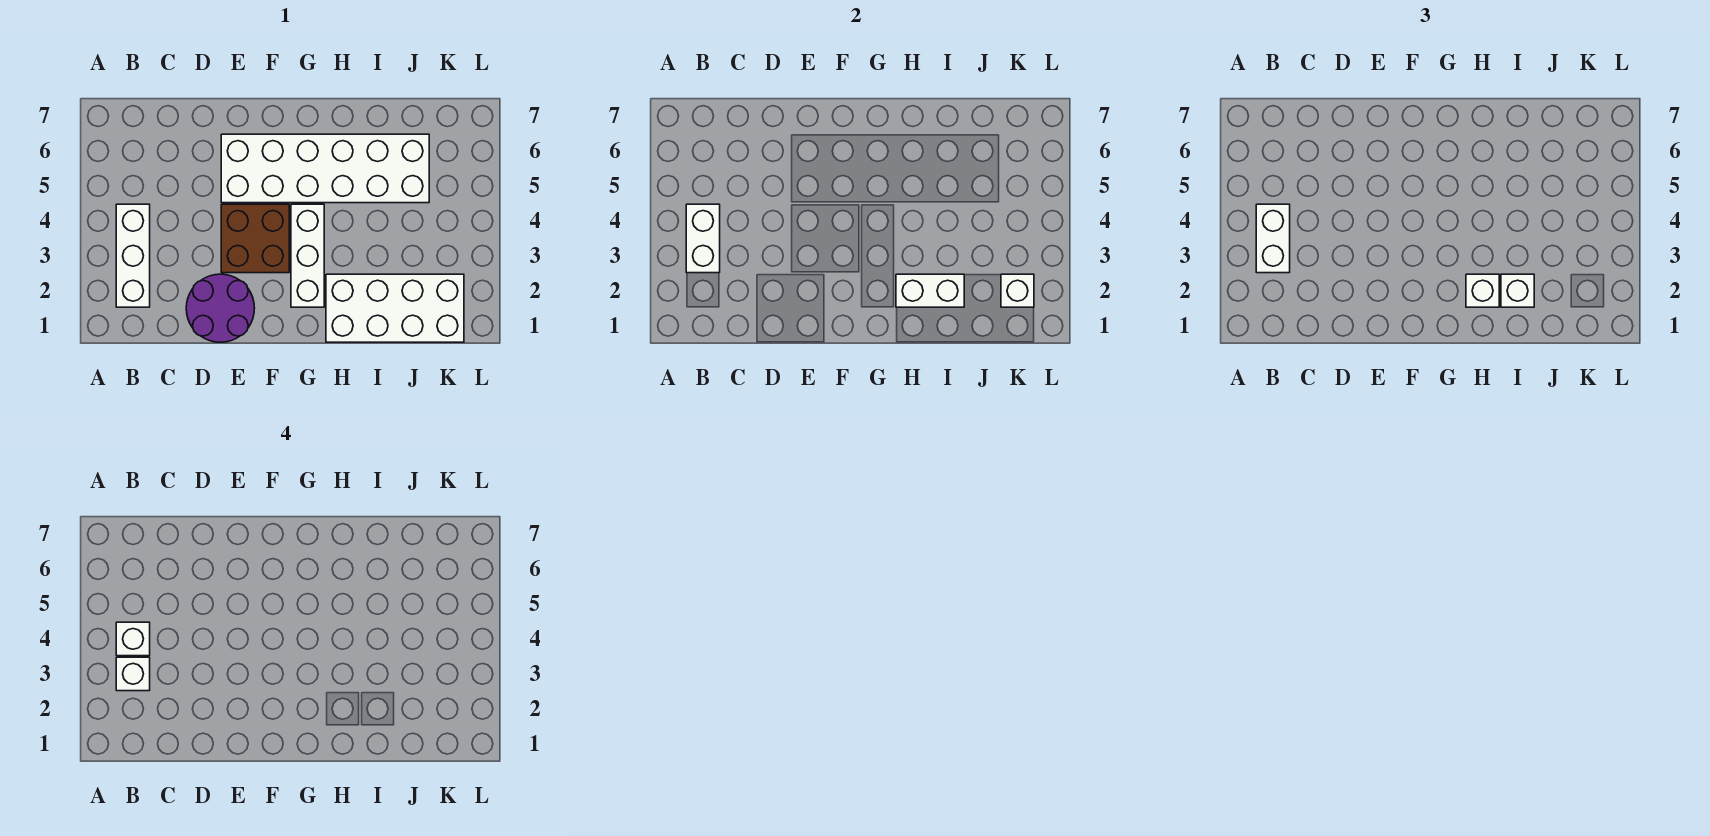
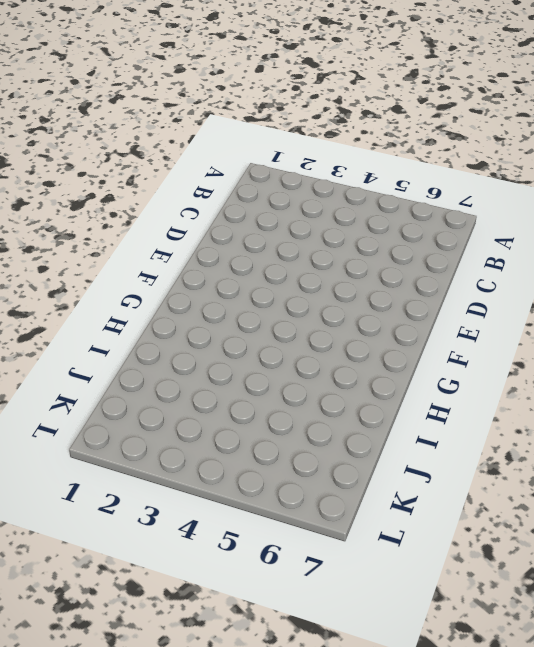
none -> white brick B2:B4 level 1
none -> purple round brick D1:E2 level 1
none -> brown brick E3:F4 level 1

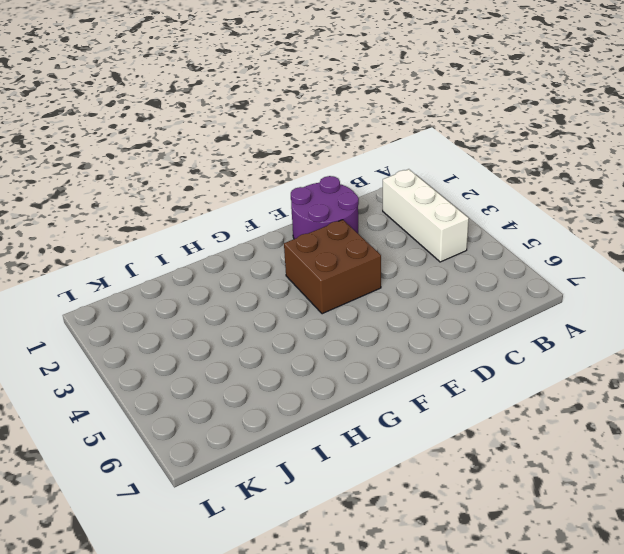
none -> white brick E5:J6 level 1
none -> white brick G2:G4 level 1
none -> white brick H1:K2 level 1

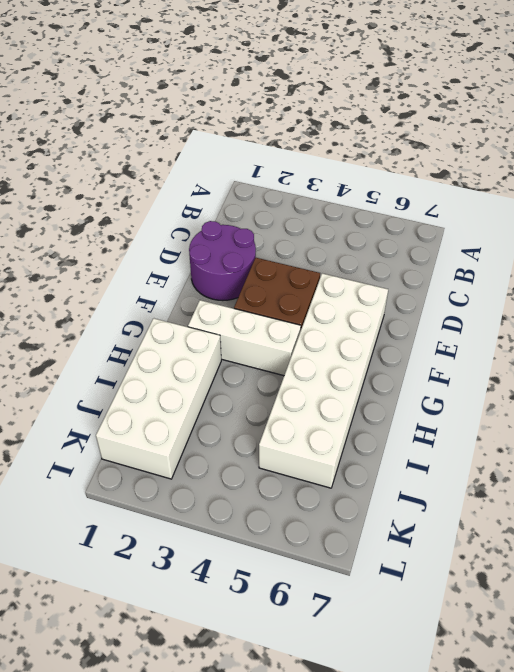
none -> white brick B2:B4 level 1
none -> white brick B3:B4 level 2
none -> white brick H2:I2 level 2

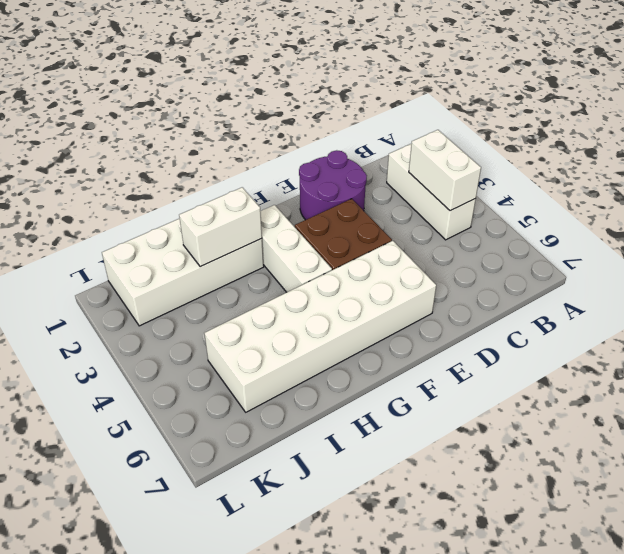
none -> white brick K2 level 2
none -> white brick B3:B4 level 3
none -> white brick H2 level 3

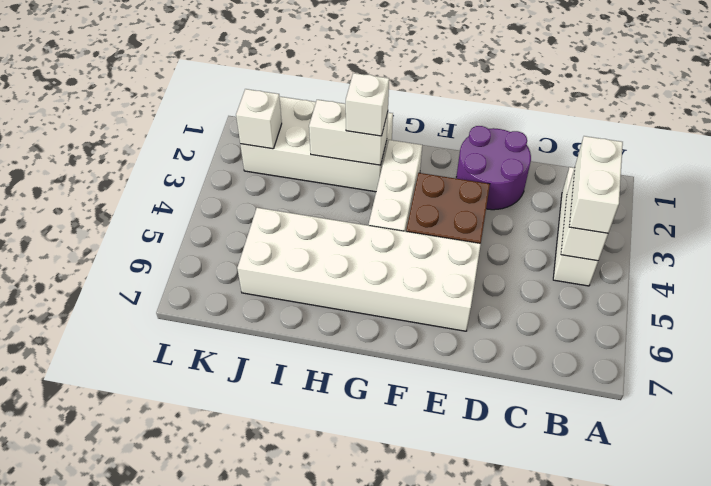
none -> white brick I2 level 3
none -> white brick B3 level 4
none -> white brick B4 level 4

